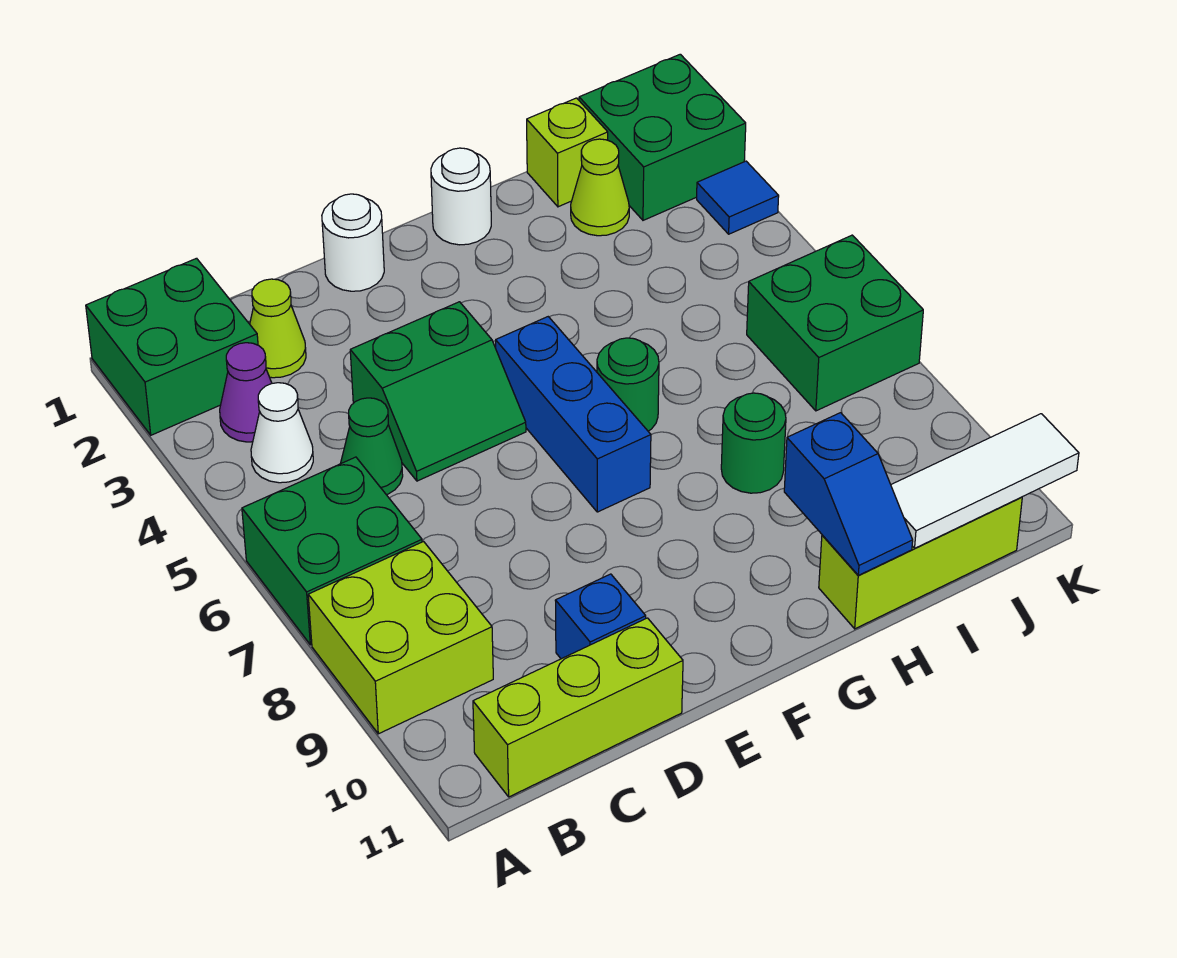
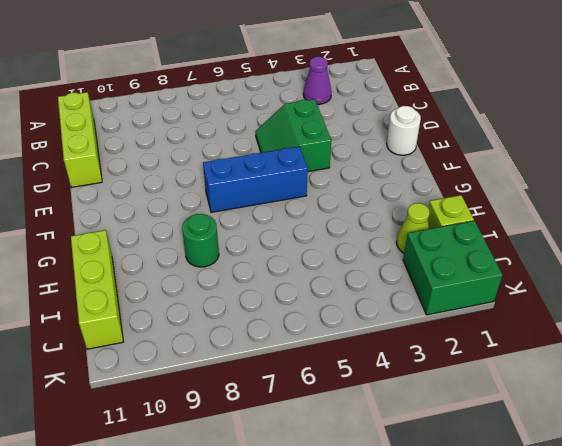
none -> green brick A1:B2 level 1
none -> green brick A6:B7 level 1
none -> lime brick A8:B9 level 1

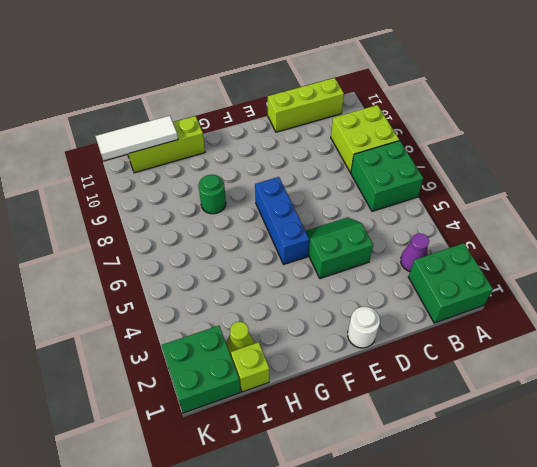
none -> white cone B4 level 1
none -> lime cone C2 level 1
none -> green cone C5 level 1

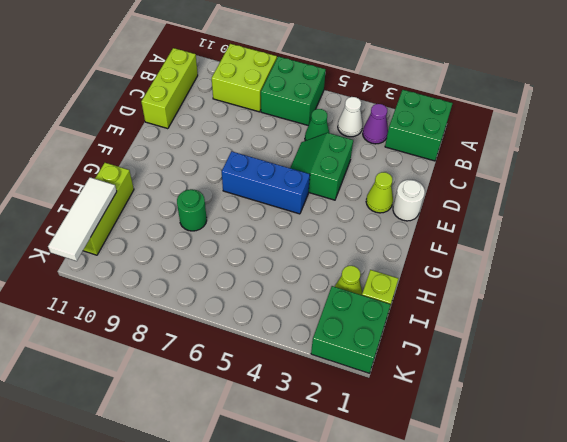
lime cone E2 level 1 -> lime cone C2 level 1
none -> blue brick D10 level 1
none -> white round brick G1 level 1
none -> green round brick G6 level 1

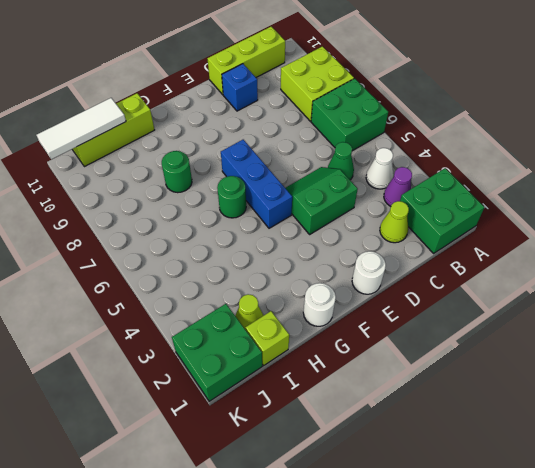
none -> green brick J6:K7 level 1
none -> blue tile K3 level 1
none -> blue slope H10:H11 level 2 top 10

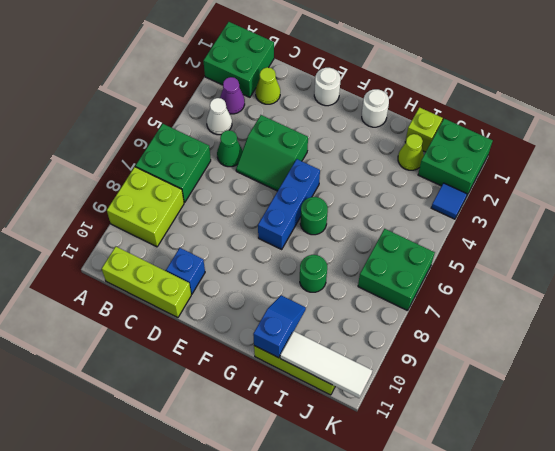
blue slope H10:H11 level 2 top 11 -> blue slope H10:H11 level 2 top 10

